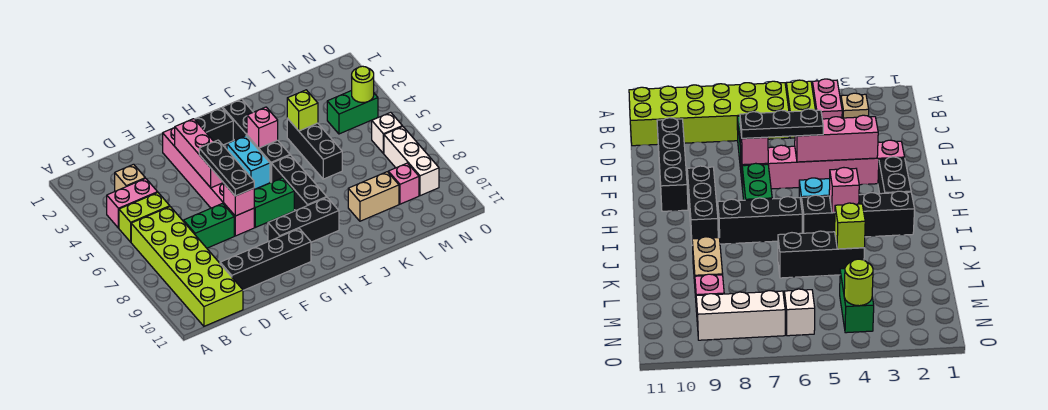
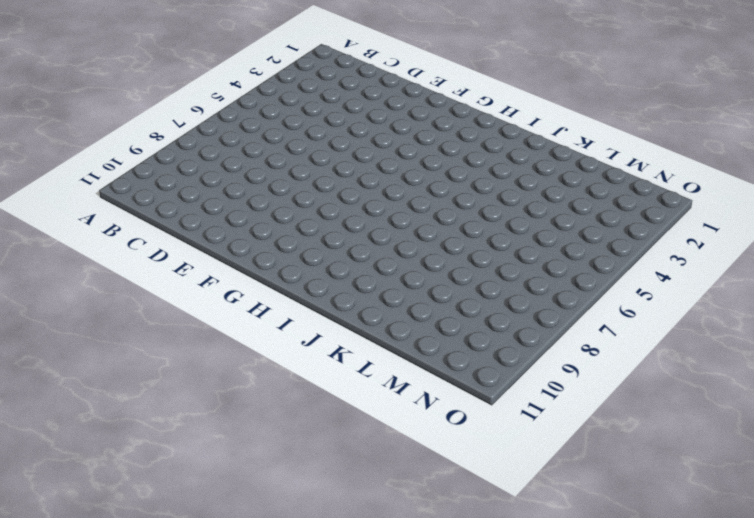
none -> pink brick B4:C4 level 1
none -> lime brick B5:C5 level 1
none -> lime brick B6:C11 level 1

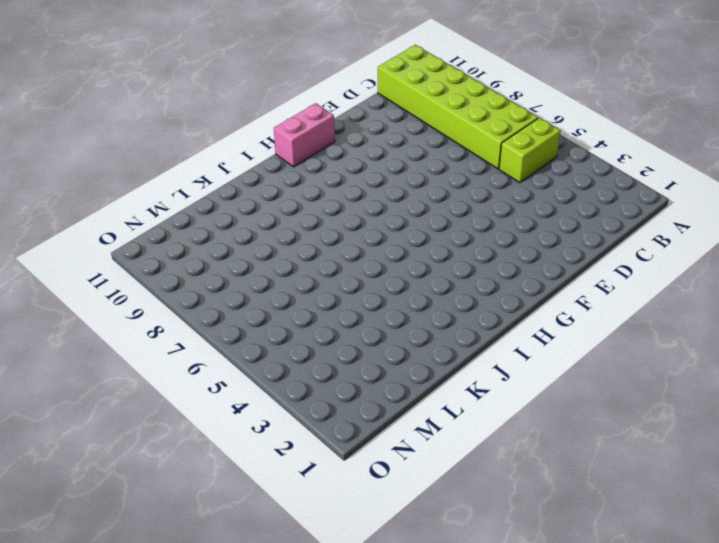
pink brick G11:H11 level 1 -> pink brick B4:C4 level 1
none -> tan brick C3 level 1
none -> green brick D7:E7 level 1
none -> black brick D10:G10 level 1

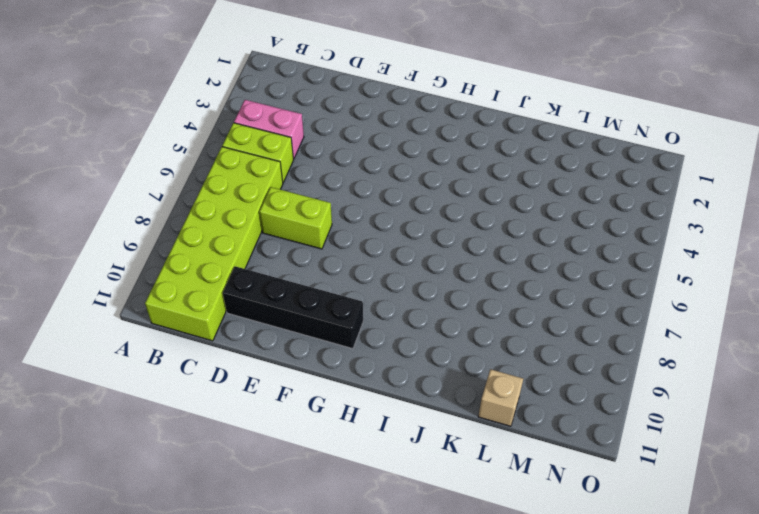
lime brick D7:E7 level 1 -> green brick D7:E7 level 1
tan brick L11 level 1 -> tan brick C3 level 1
none -> pink brick F2:F7 level 1
none -> black brick G2:H2 level 1
none -> green brick G7:H7 level 1

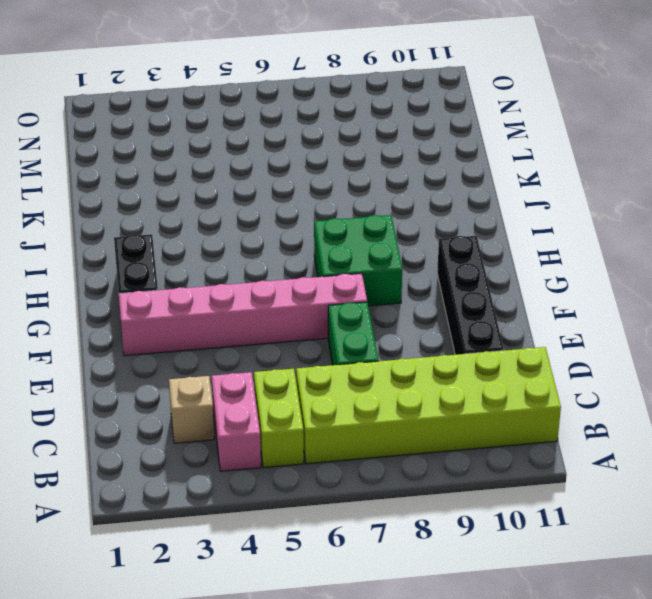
green brick G7:H8 level 1 -> green brick G7:H7 level 1
none -> black brick G9:I9 level 1
none -> cyan brick H4:H5 level 1
none -> black brick I2:I5 level 1

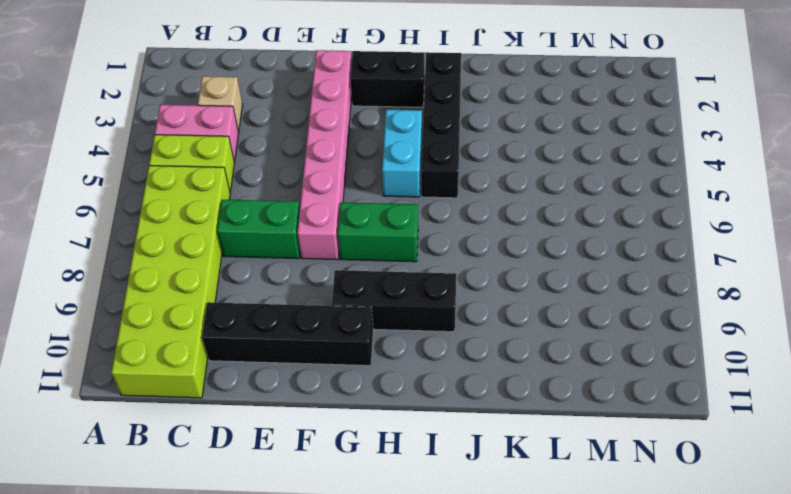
none -> black brick I6:I8 level 1
none -> black brick K4:K6 level 1
none -> tan brick K9:L9 level 1

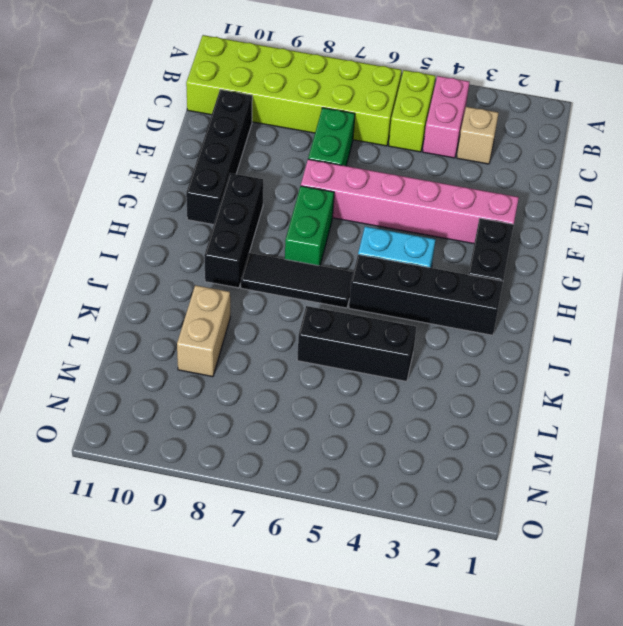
black tile I6:I8 level 1 -> black brick I6:I8 level 1
none -> green brick M4:N4 level 1
none -> pink brick M9 level 1
none -> white brick N6 level 1

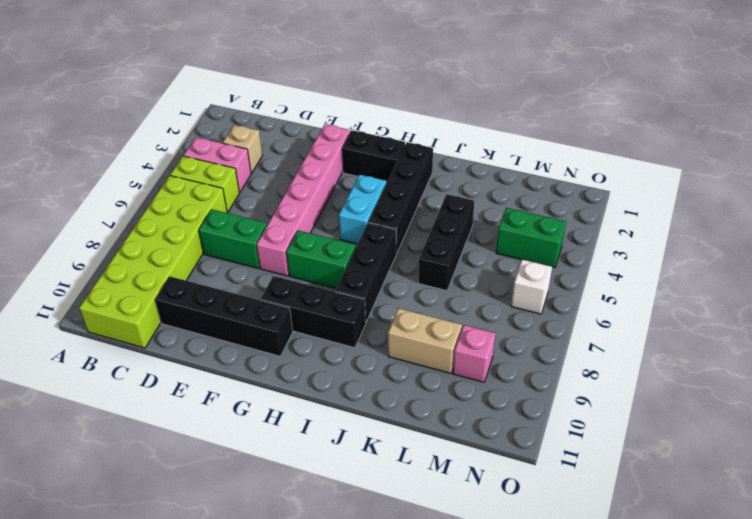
none -> white brick N7:N9 level 1
none -> pink brick F3:F5 level 2
none -> pink brick F7 level 2

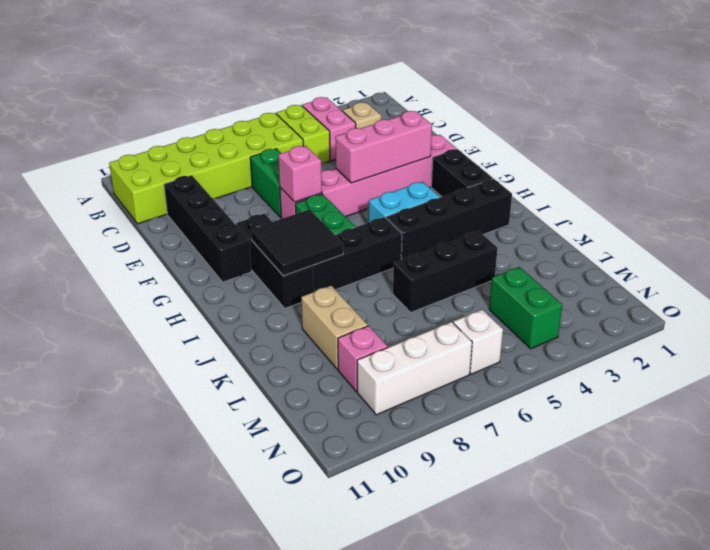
black tile H8:I9 level 2 -> none
none -> pink brick I4 level 2
none -> lime brick K4 level 2
none -> lime round brick N4 level 2

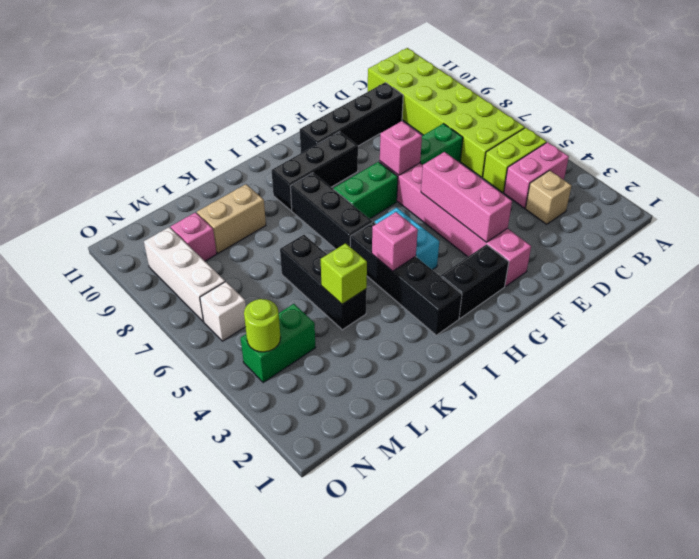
none -> black plate F5:F7 level 3

